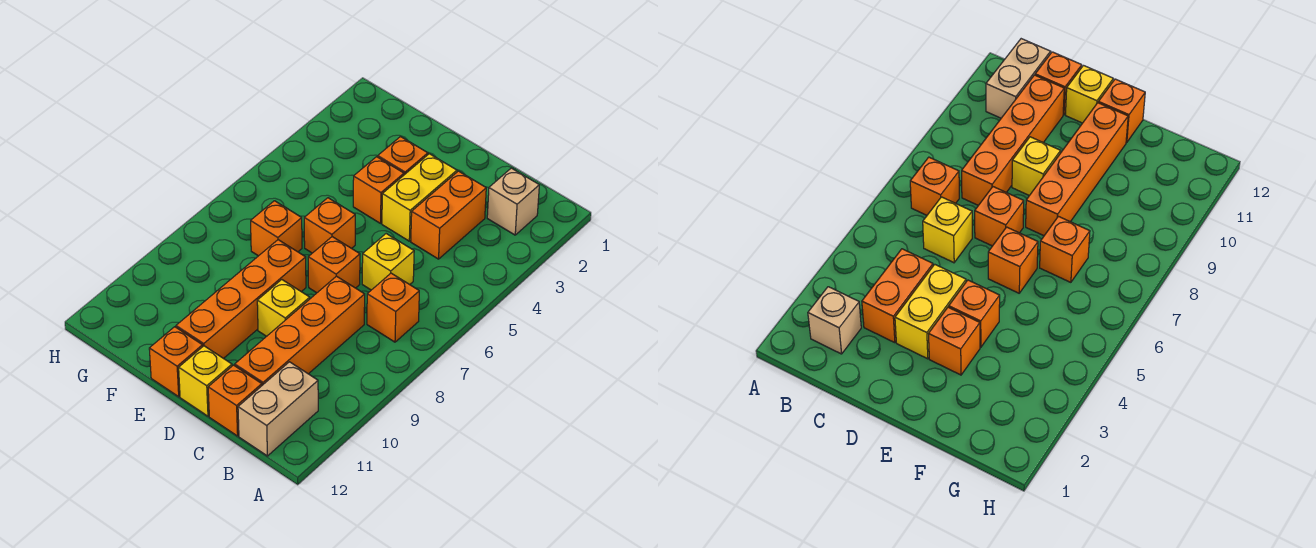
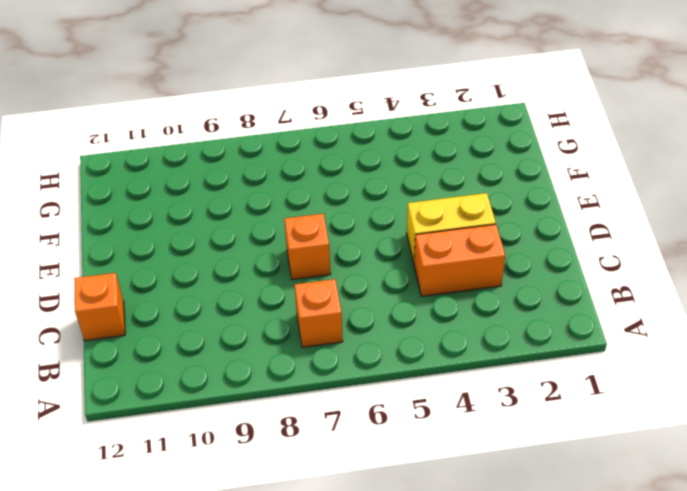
none -> tan brick B2 level 1
none -> tan brick B11:B12 level 1
none -> yellow brick C6 level 1

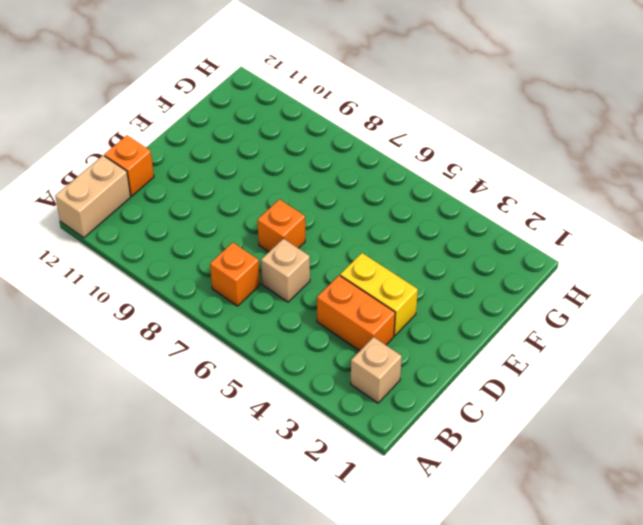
tan brick A12:B12 level 1 -> tan brick B11:B12 level 1
tan brick C6 level 1 -> yellow brick C6 level 1
none -> orange brick C8:C11 level 1
none -> yellow brick D9 level 1
none -> yellow brick D12 level 1

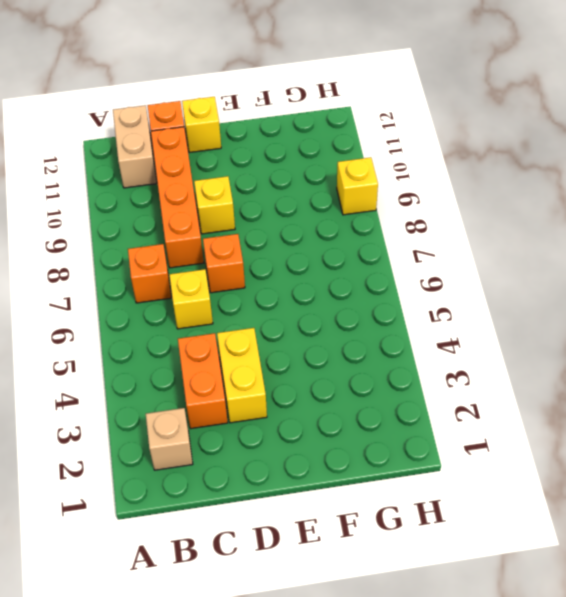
yellow brick H9 level 1 -> none
none -> orange brick E3 level 1
none -> orange brick E4 level 1
none -> orange brick E6 level 1

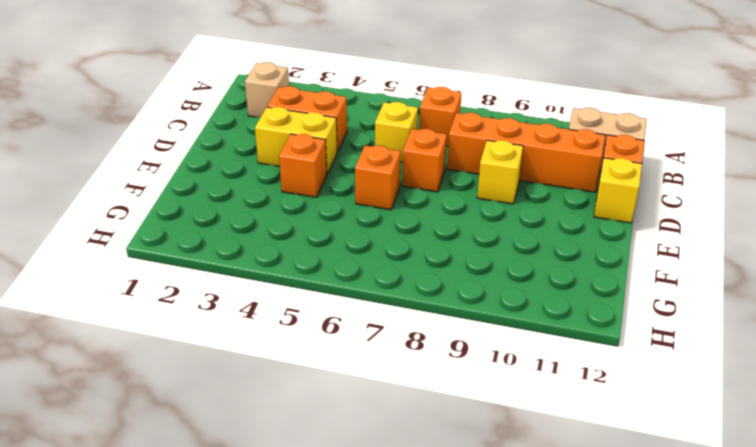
none -> orange brick E3 level 1
none -> orange brick E8:E11 level 1
none -> orange brick E12 level 1

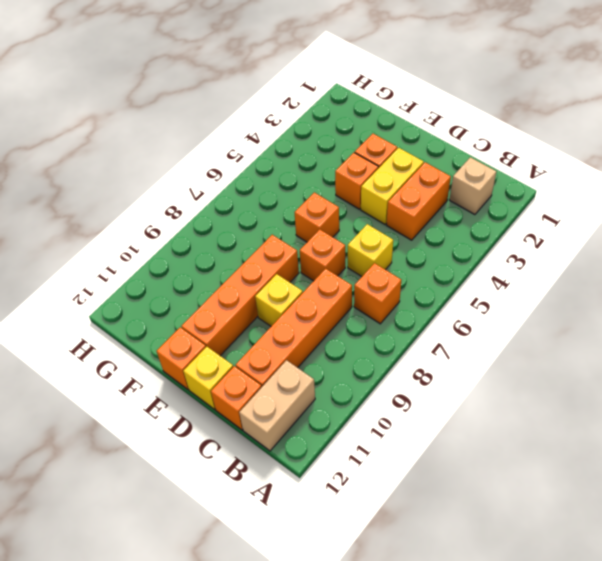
none -> orange brick F7 level 1

